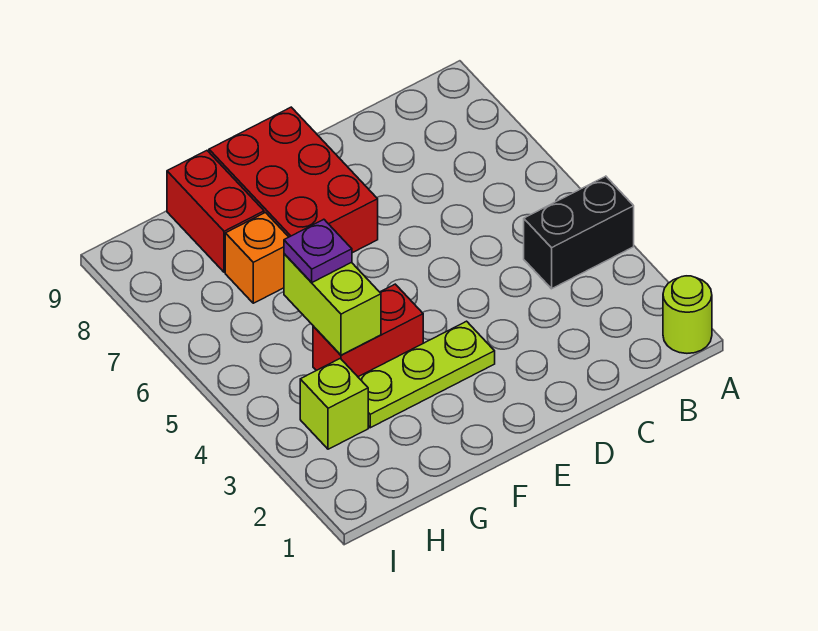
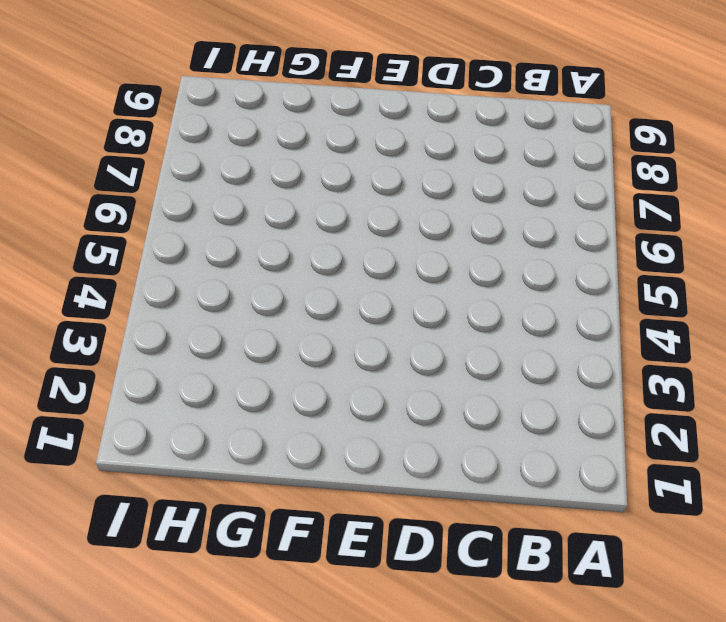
none -> lime round brick A1 level 1
none -> black brick A4:B4 level 1

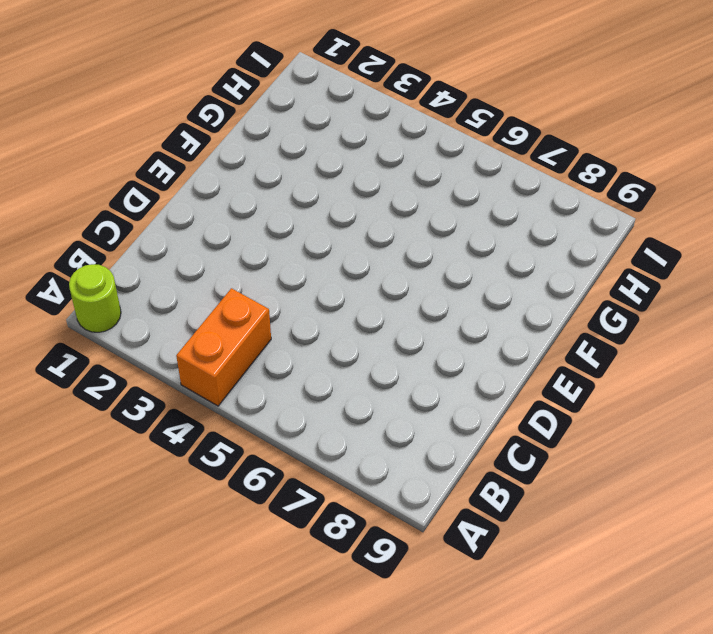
orange brick A4:B4 level 1 -> black brick A4:B4 level 1
none -> lime plate E3:G3 level 1
none -> red brick E7:F9 level 1

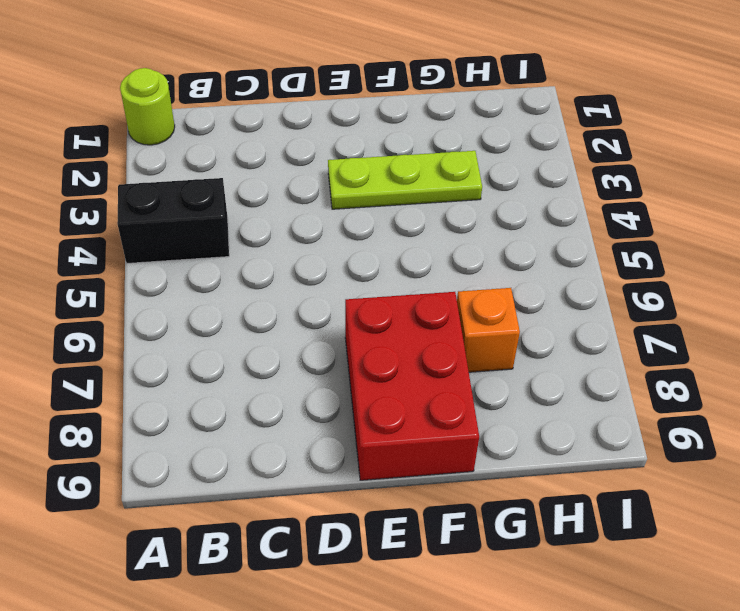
none -> red brick F4:G4 level 1
none -> red brick G8:G9 level 1

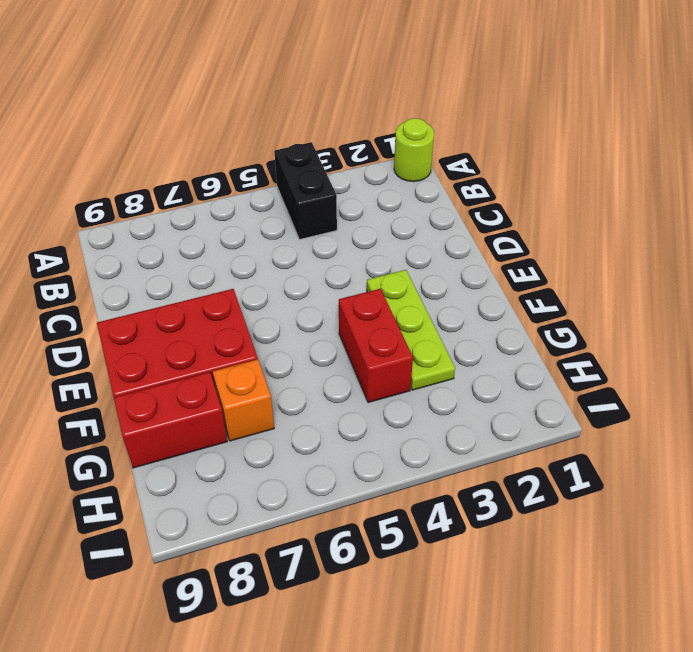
none -> lime brick H3 level 1
none -> lime brick G4:G5 level 2

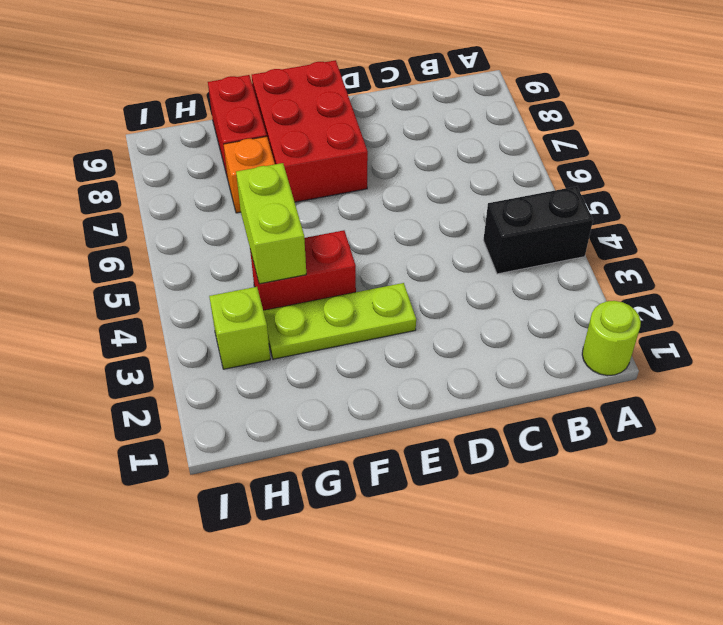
none -> purple plate G5 level 3

